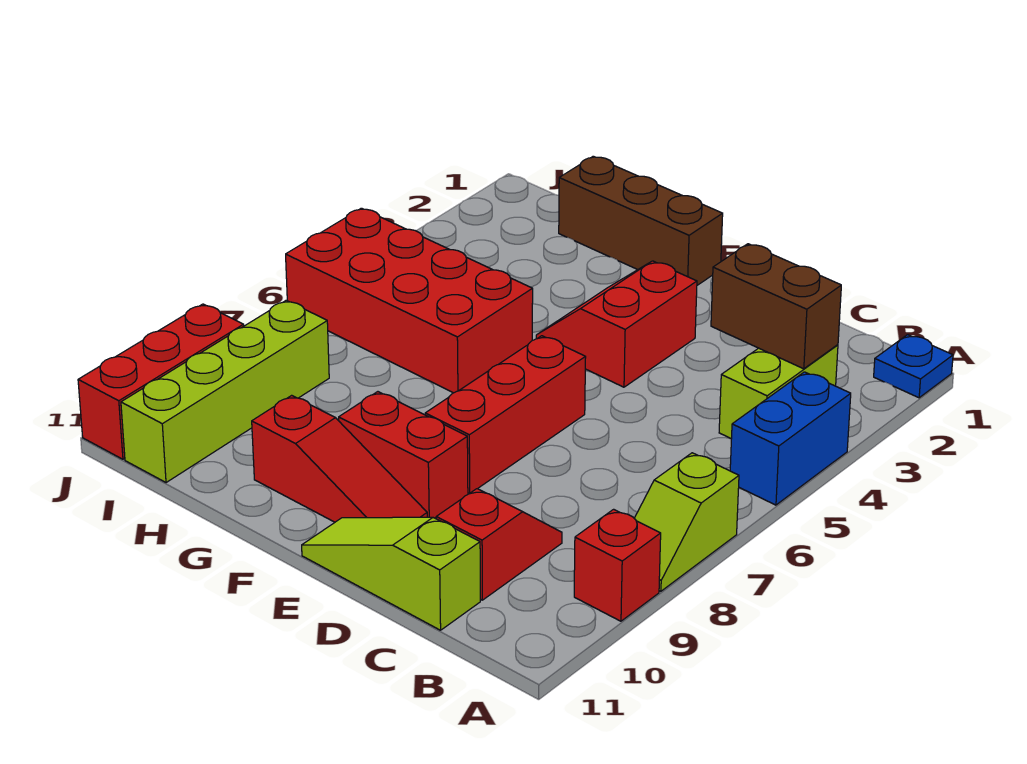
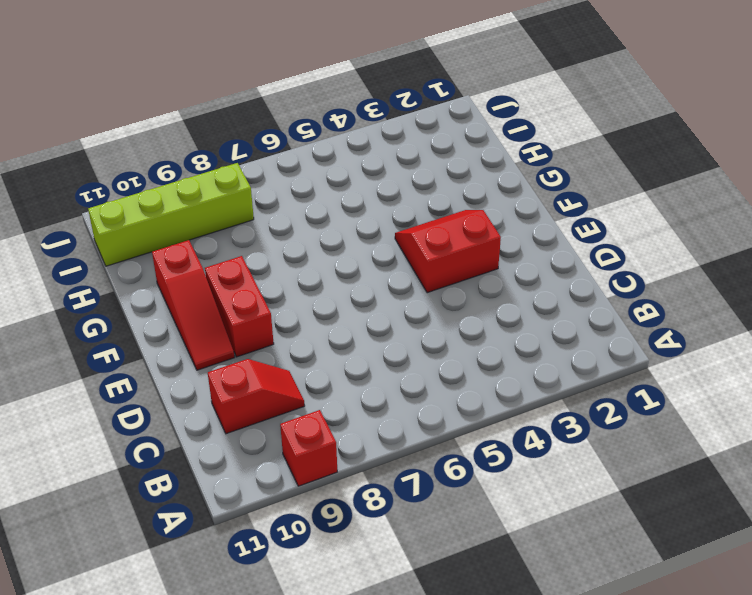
none -> blue plate A1 level 1
none -> blue brick A4:A5 level 1
none -> lime slope A7:A8 level 1 top 7

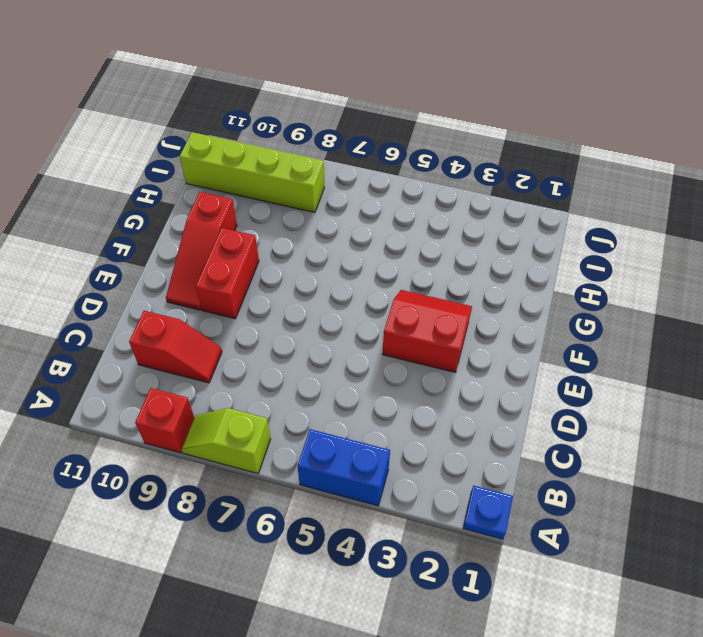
none -> lime brick B3:B4 level 1
none -> lime slope C11:E11 level 1 top C
none -> red brick E6:E8 level 1

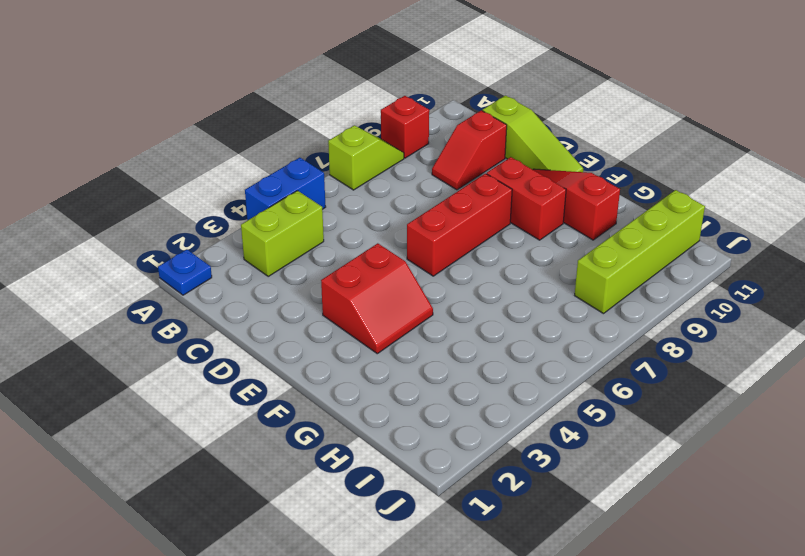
none -> brown brick F1:H1 level 1
none -> red brick G5:J6 level 1
none -> red brick J9:J11 level 1

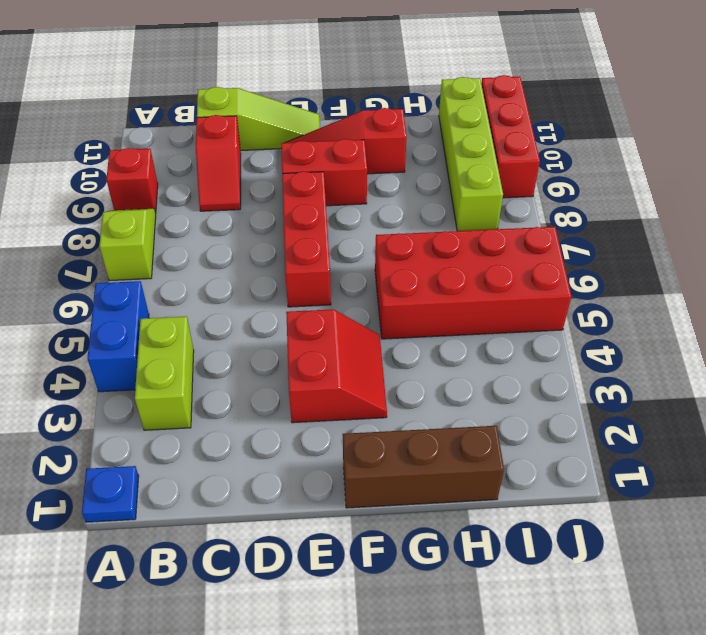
none -> brown brick B3:C3 level 2

